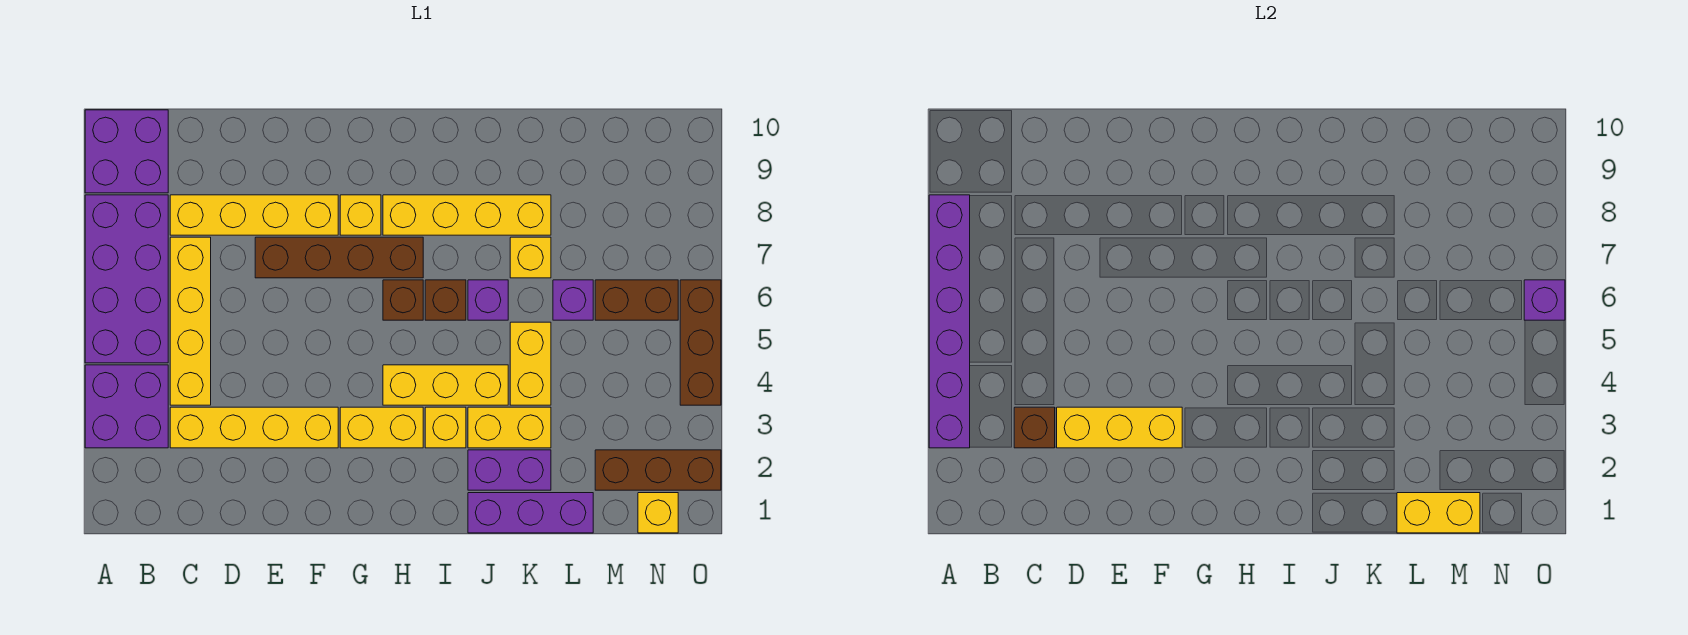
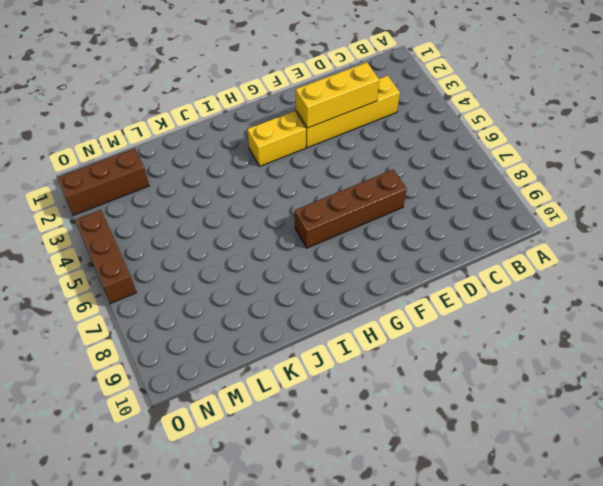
none -> purple brick A3:B4 level 1
none -> purple brick A5:B8 level 1
none -> purple brick A9:B10 level 1
none -> yellow brick C4:C7 level 1

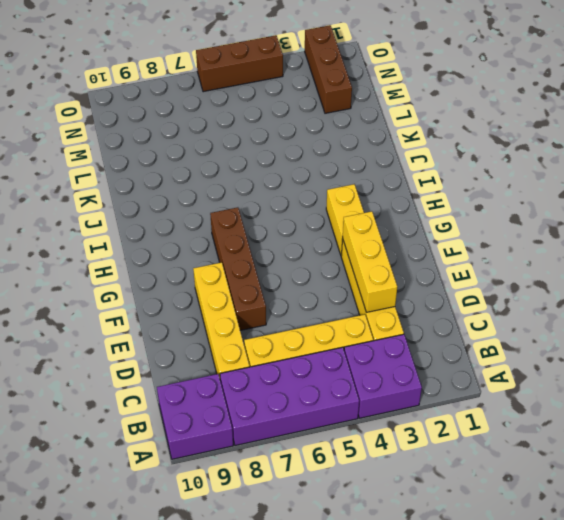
none -> yellow brick G8 level 1
none -> yellow brick H4:J4 level 1
none -> brown brick H6 level 1
none -> yellow brick H8:K8 level 1

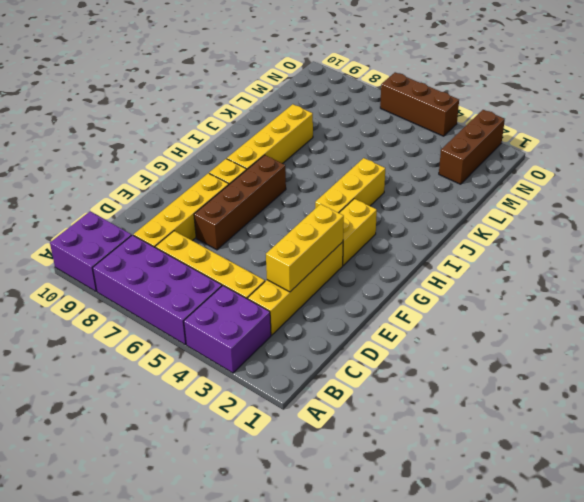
none -> brown brick H6 level 1
none -> yellow brick I3 level 1
none -> brown brick I6 level 1
none -> purple brick J1:L1 level 1

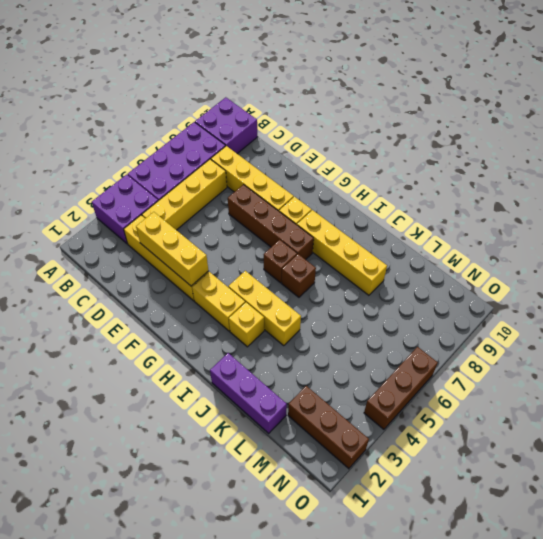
none -> purple brick J2:K2 level 1
none -> yellow brick J3:K3 level 1
none -> purple brick J6 level 1
none -> yellow brick K4:K5 level 1

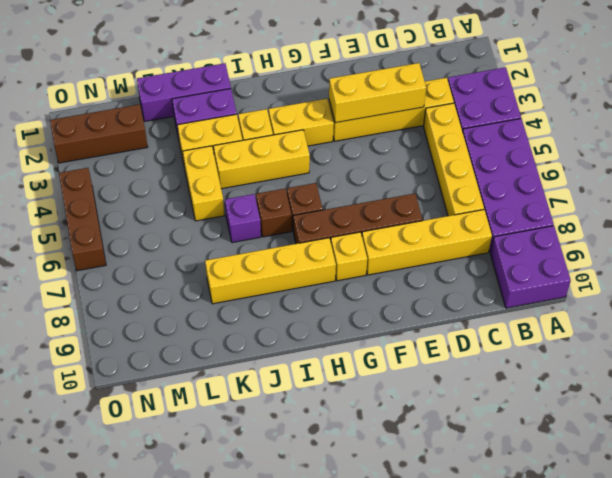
none -> yellow brick K7 level 1
none -> purple brick L6 level 1
none -> brown brick M6:N6 level 1
none -> yellow brick N1 level 1

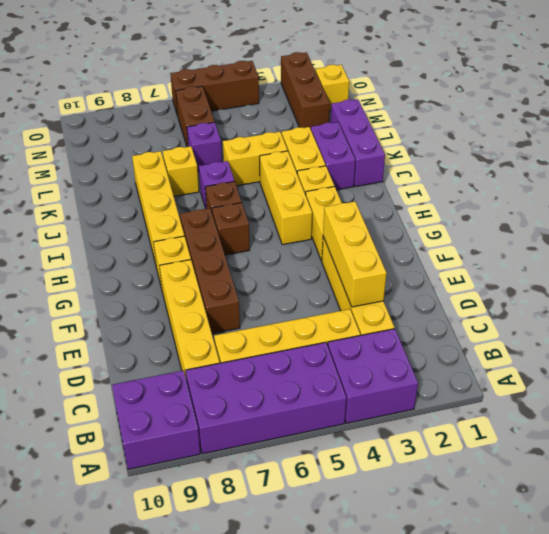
none -> purple brick A3:A8 level 2
none -> brown brick C3 level 2
none -> yellow brick L1:M1 level 2
none -> purple brick O6 level 2

